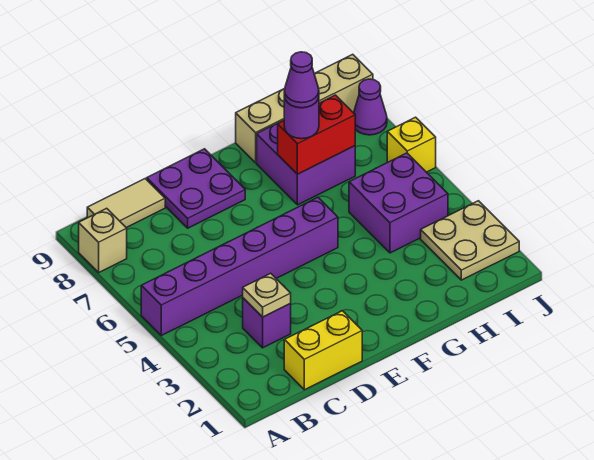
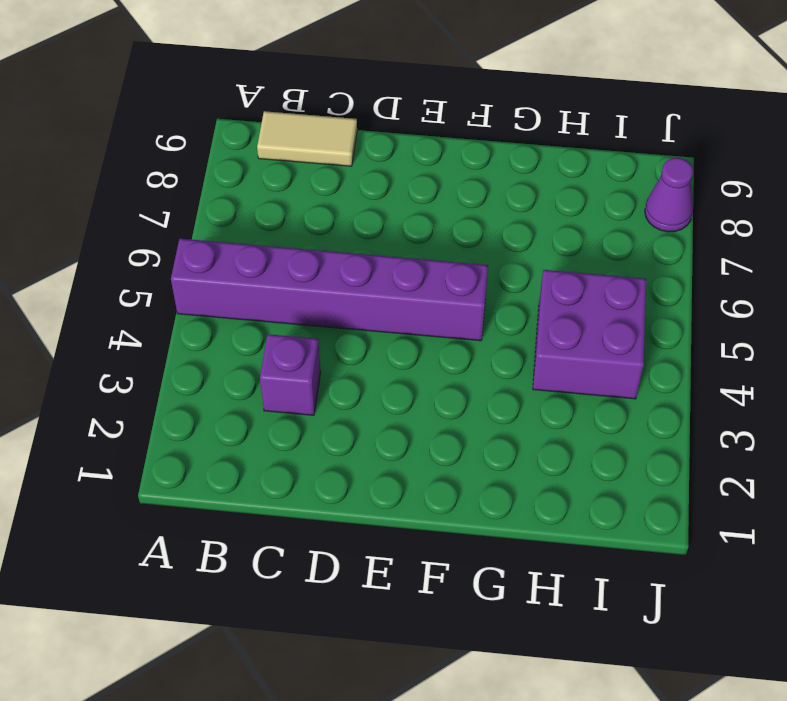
none -> tan brick A8 level 1
none -> yellow brick C1:D1 level 1
none -> purple plate D8:E9 level 1

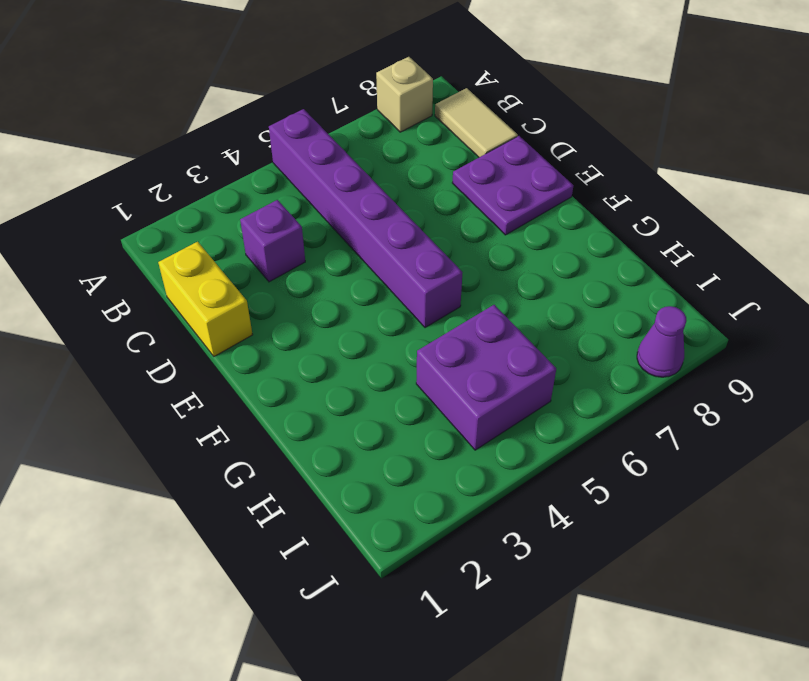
none -> purple brick G7:H8 level 1
none -> tan brick G9:J9 level 1
none -> tan plate I2:J3 level 1

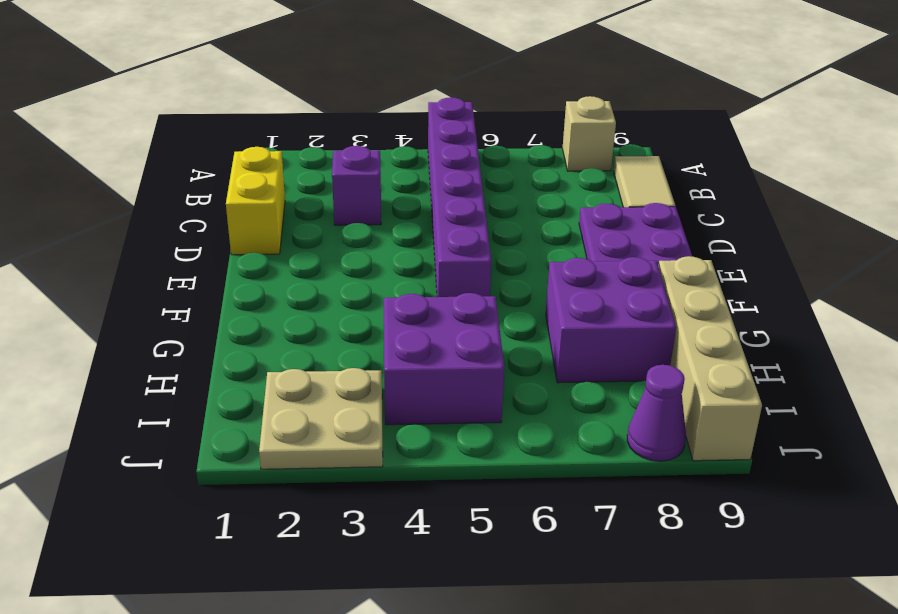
none -> yellow brick J6 level 1
none -> tan plate C3 level 2
none -> red brick G7:H7 level 2

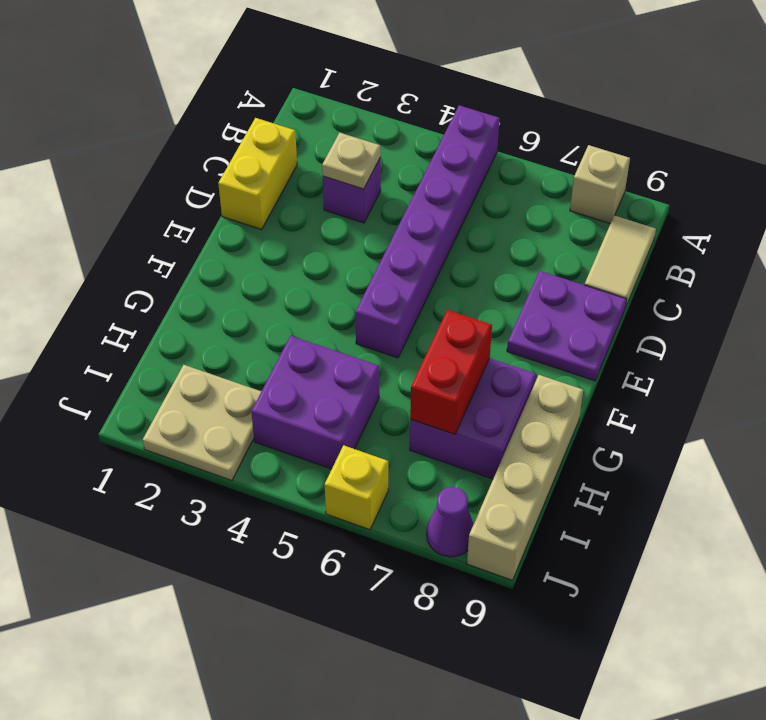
none -> purple round brick G7 level 3
none -> purple cone G7 level 4

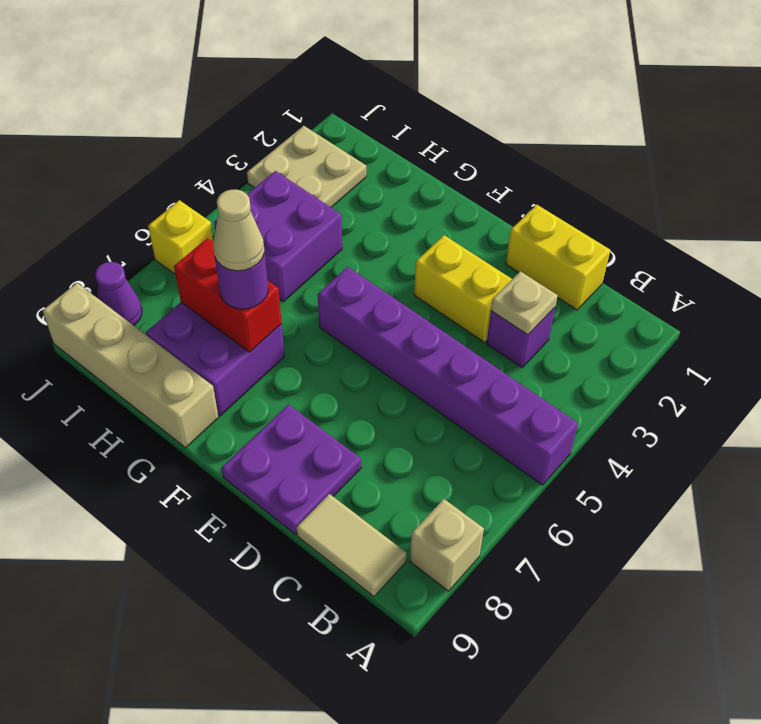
yellow brick D3:E3 level 1 -> none
tan cone G7 level 4 -> purple cone G7 level 4

